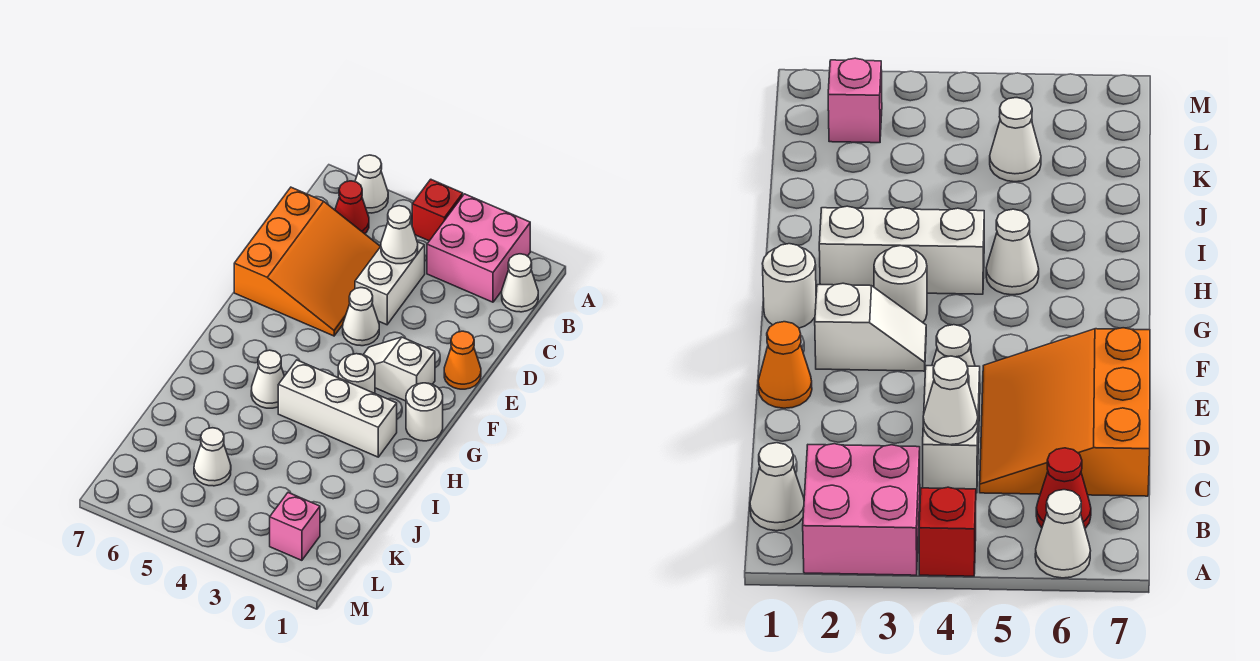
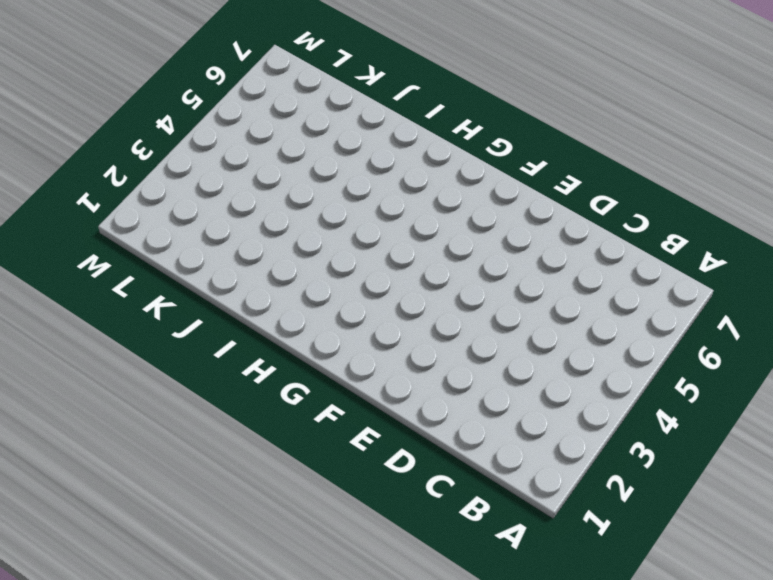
none -> pink brick A2:B3 level 1
none -> red brick A4 level 1
none -> white cone A6 level 1

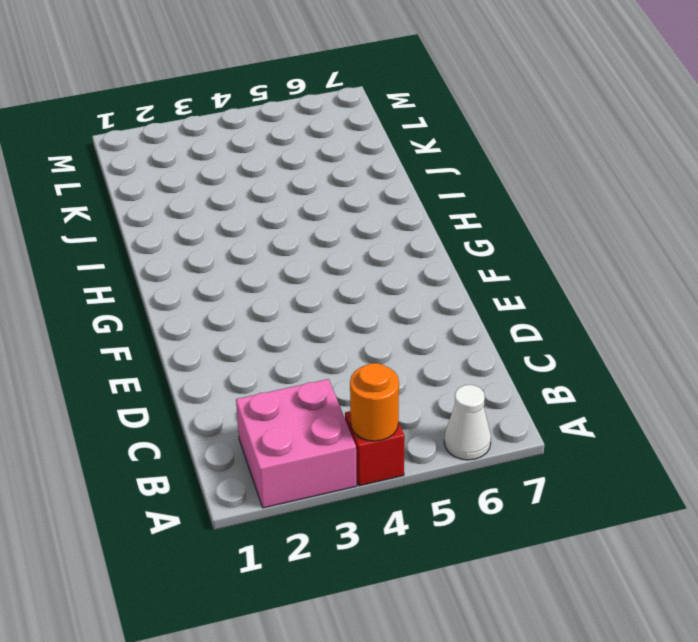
orange round brick A4 level 2 -> none
none -> white cone B1 level 1
none -> red cone B6 level 1
none -> white brick C4:D4 level 1

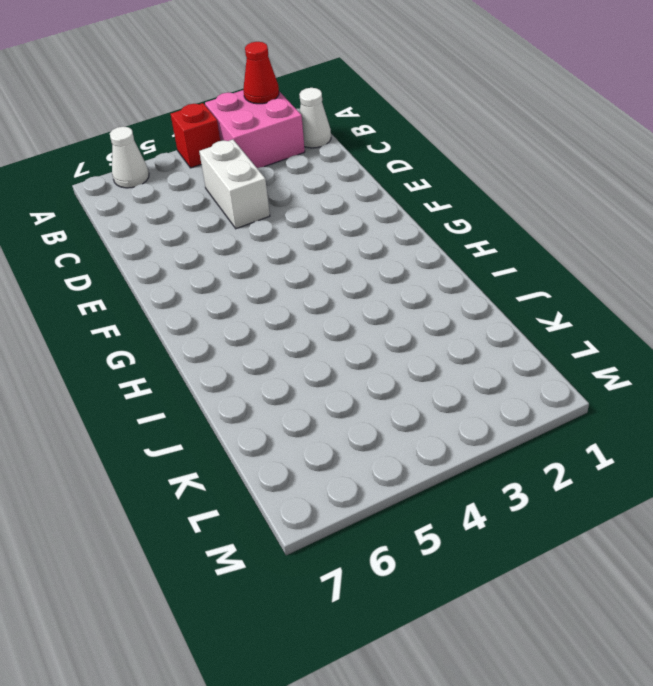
red cone A2 level 2 -> red cone B6 level 1
none -> orange slope C5:E7 level 1 top 7
none -> orange cone E1 level 1
none -> white cone E4 level 1

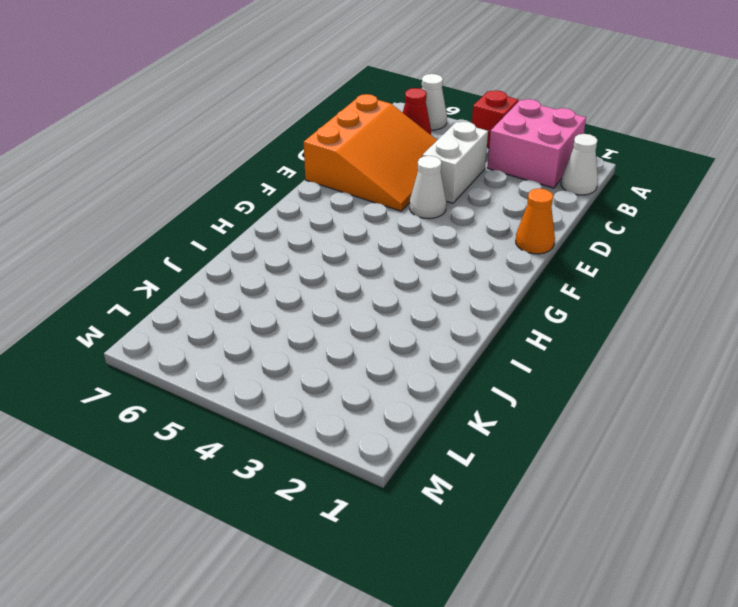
none -> white slope F2:F3 level 1 top 2
none -> white round brick G1 level 1
none -> white round brick G3 level 1

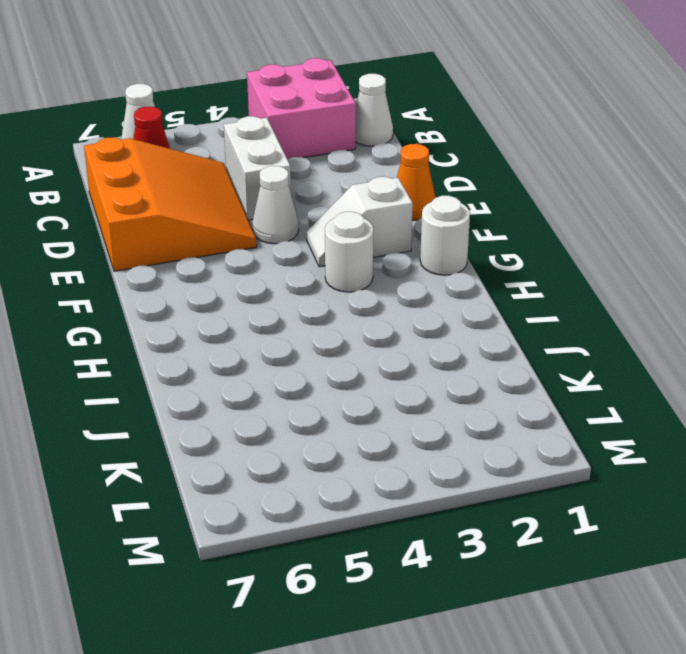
none -> red brick A4 level 1
none -> white brick H2:H4 level 1
none -> white cone H5 level 1

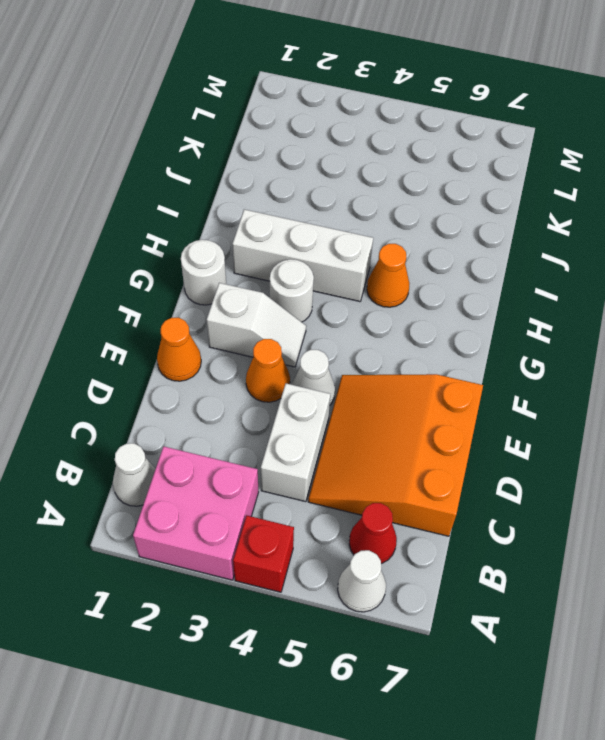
orange cone E3 level 1 -> none
orange cone H5 level 1 -> white cone H5 level 1
none -> white cone K5 level 1
none -> pink brick L2 level 1
none -> white cone C4 level 2

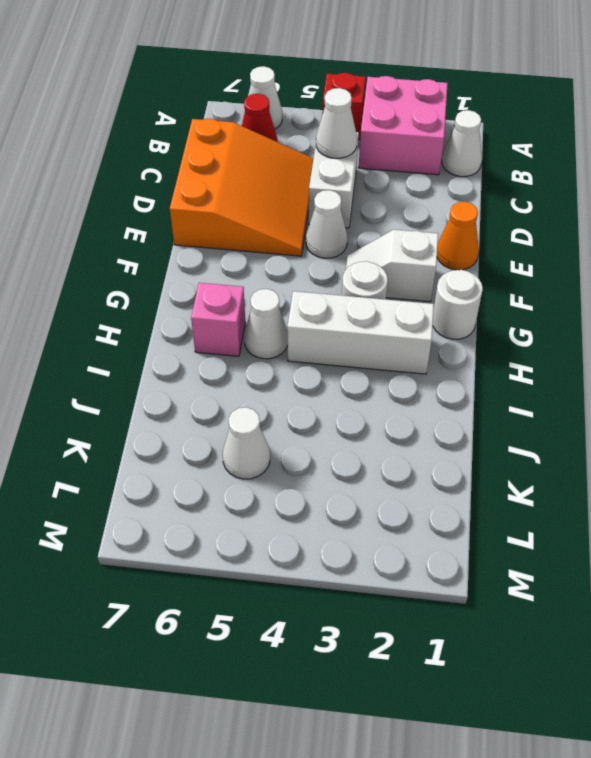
pink brick H6 level 1 -> pink brick L2 level 1

